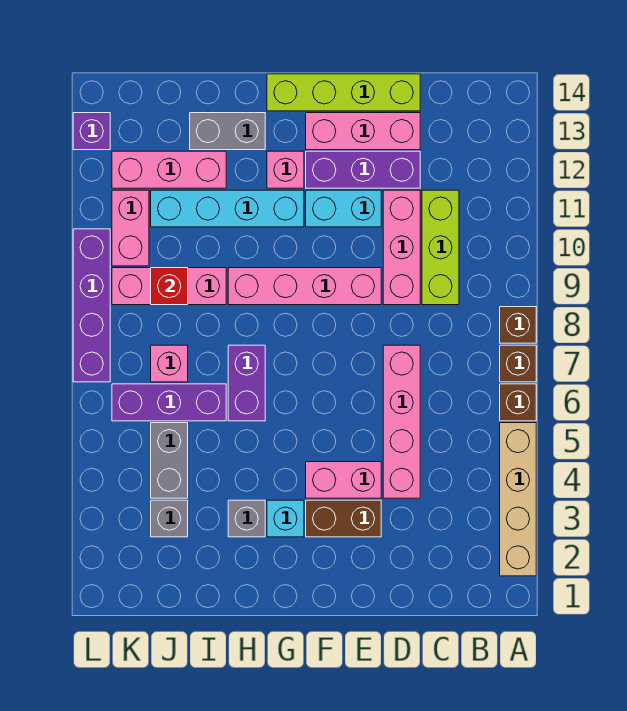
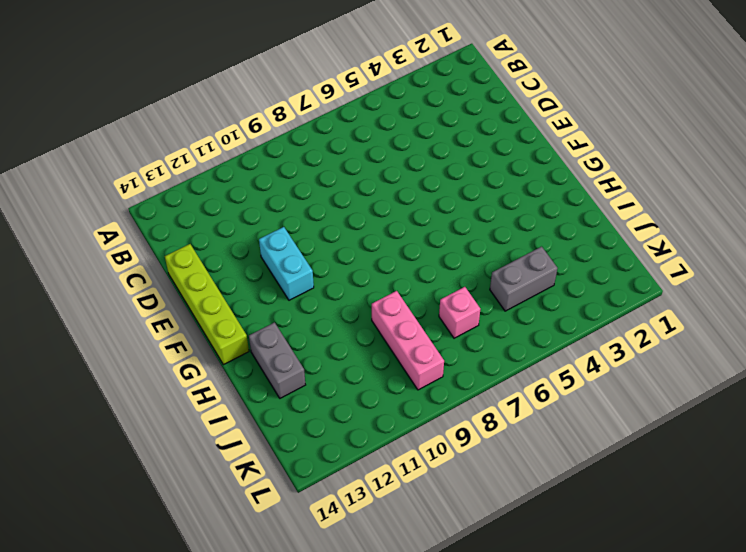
none -> tan brick A2:A5 level 1
none -> brown brick A6 level 1
none -> brown brick A7 level 1
none -> brown brick A8 level 1

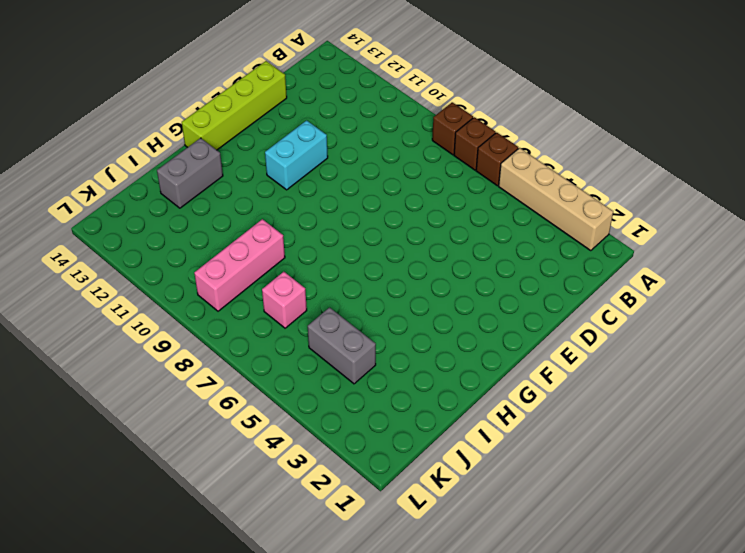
none -> lime brick C9:C11 level 1
none -> pink brick D4:D7 level 1
none -> pink brick D9:D11 level 1
none -> purple brick D12:F12 level 1

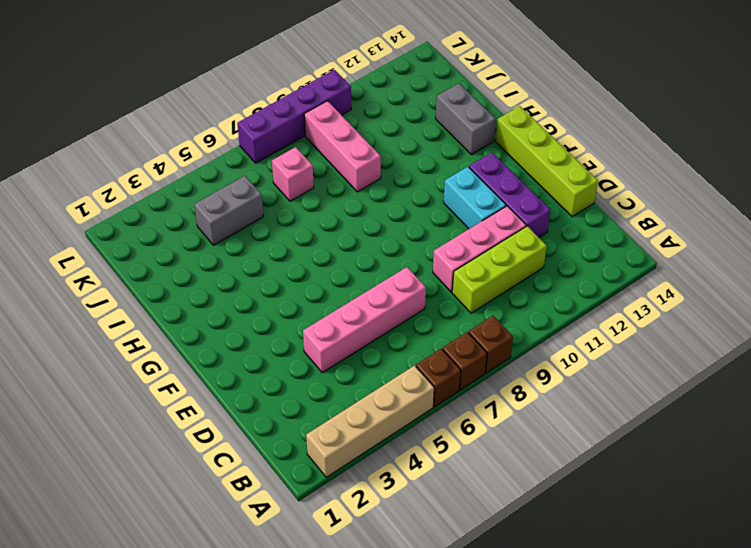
none -> pink brick D13:F13 level 1
none -> brown brick E3:F3 level 1
none -> pink brick E4:F4 level 1
none -> pink brick E9:H9 level 1

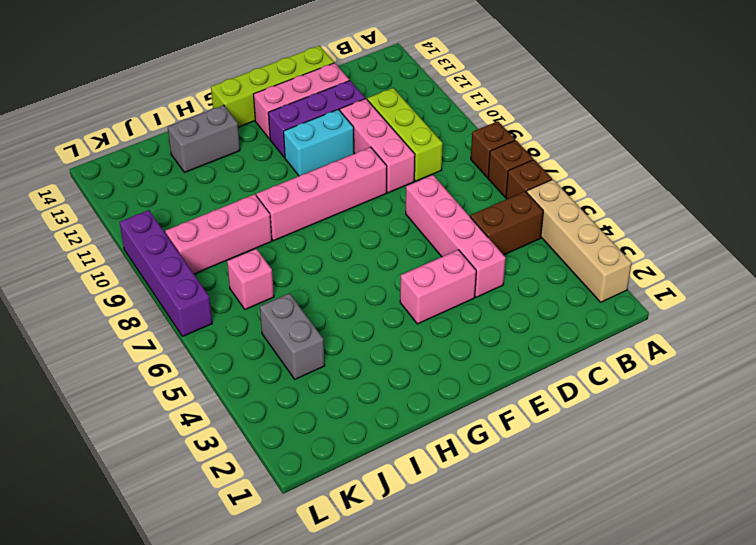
brown brick B5:C5 level 1 -> brown brick E3:F3 level 1
none -> cyan brick G3 level 1
none -> cyan brick G11:J11 level 1
none -> pink brick G12 level 1
none -> grey brick H3 level 1

